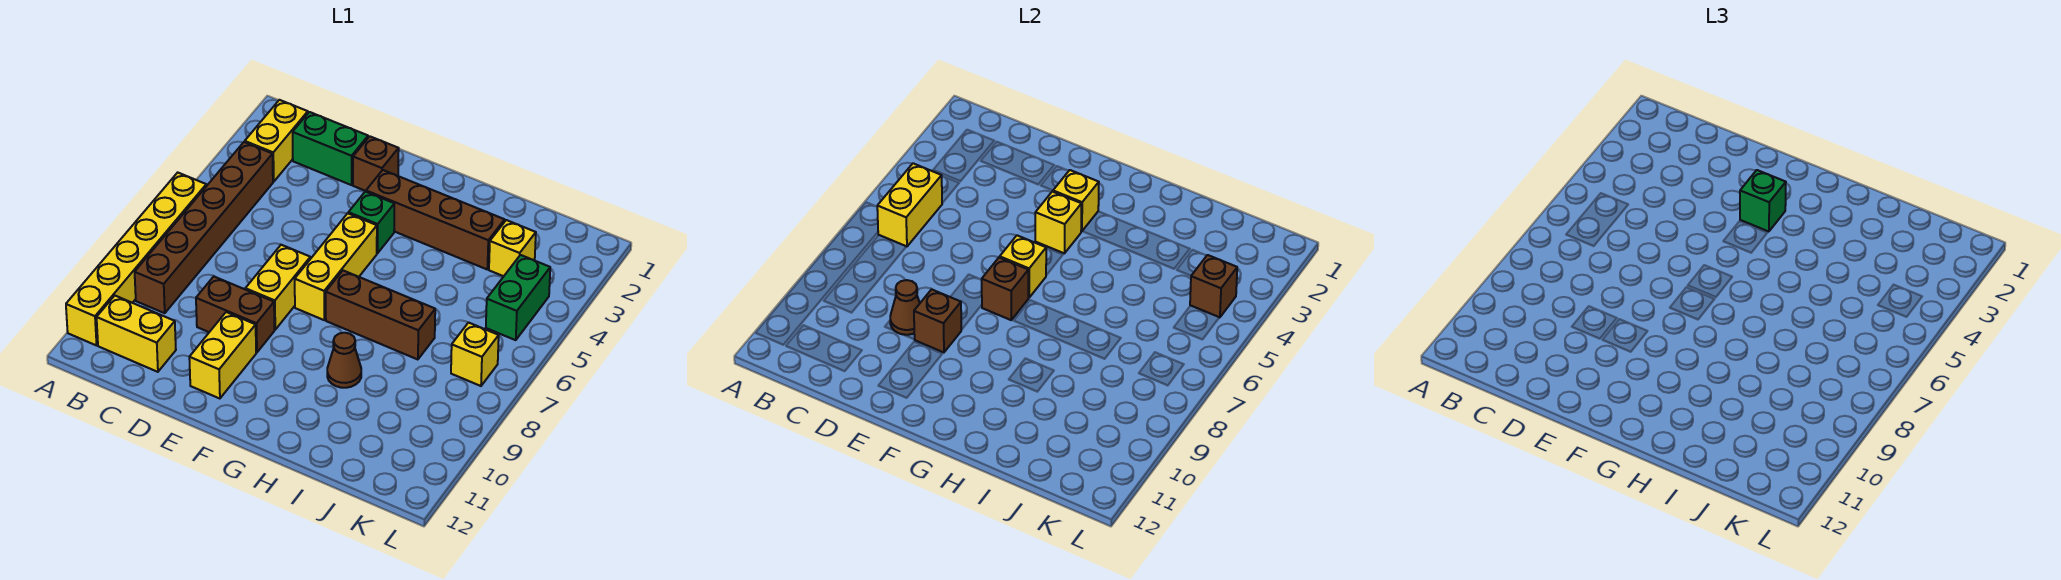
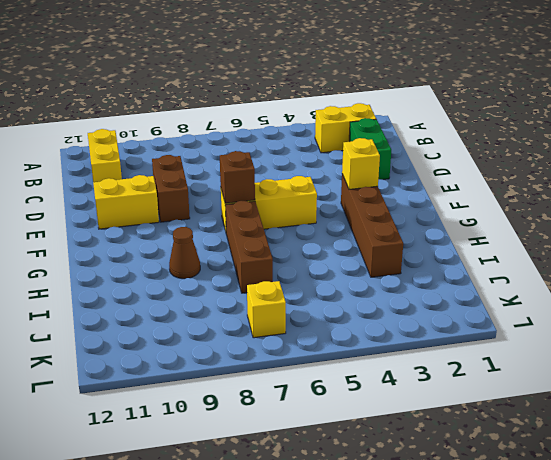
none -> yellow brick A6:A11 level 1
none -> brown brick B4:B9 level 1
none -> brown brick E2 level 1

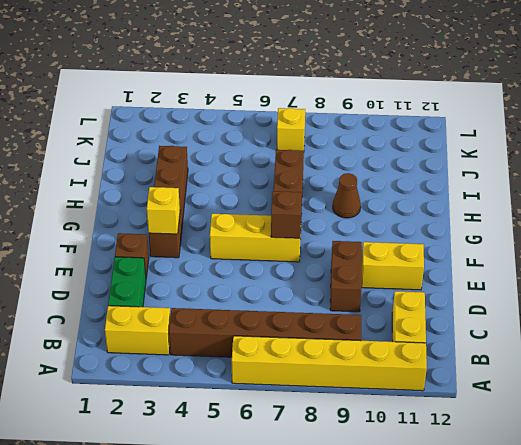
none -> yellow brick E7:E8 level 1
none -> green brick F4 level 1
none -> yellow brick J3 level 1

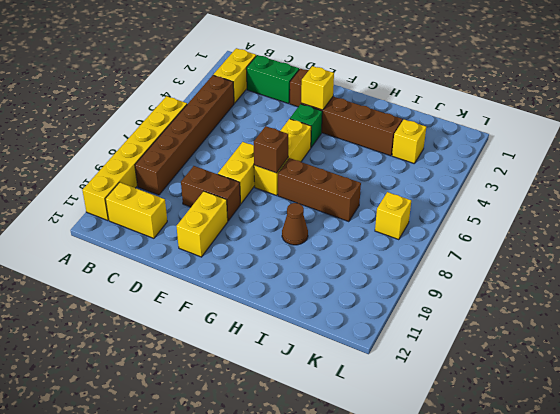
none -> green brick K4:K5 level 1
none -> yellow brick B5:B6 level 2
none -> brown cone D9 level 2

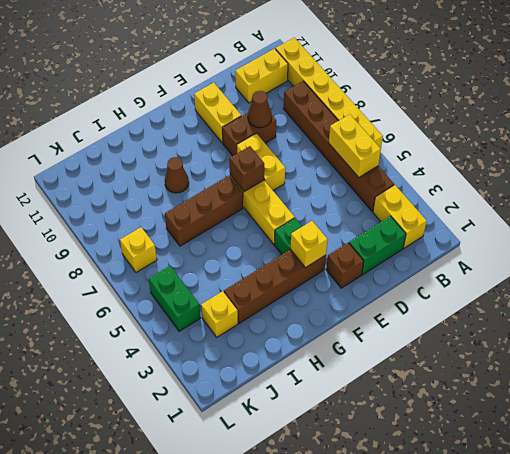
none -> brown brick E9 level 2
none -> yellow brick F4 level 2
none -> yellow brick F6 level 2

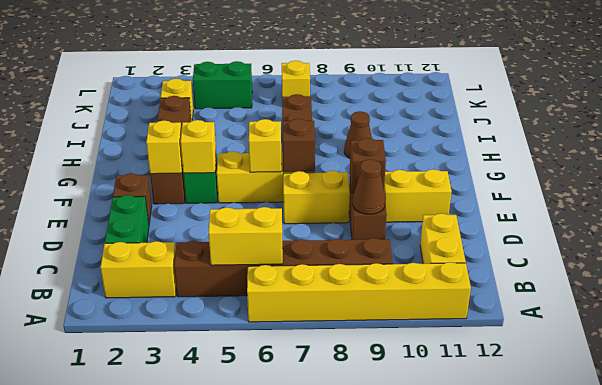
none -> brown brick K4 level 2
none -> green brick F3 level 3

